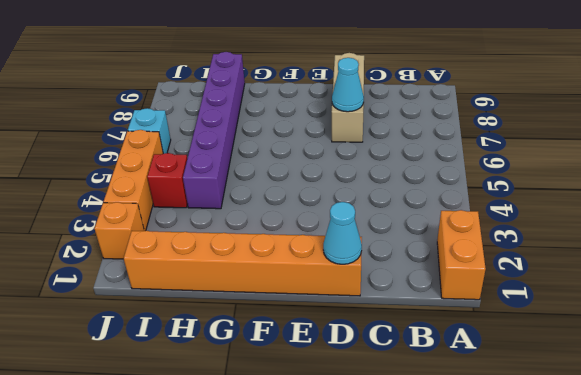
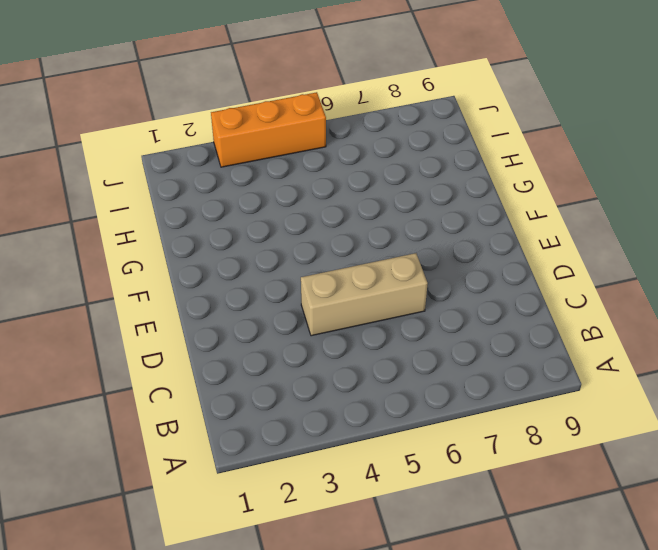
tan brick D4:D6 level 1 -> tan brick D7:D9 level 1
none -> orange brick A1:A2 level 1
none -> orange brick D1:I1 level 1

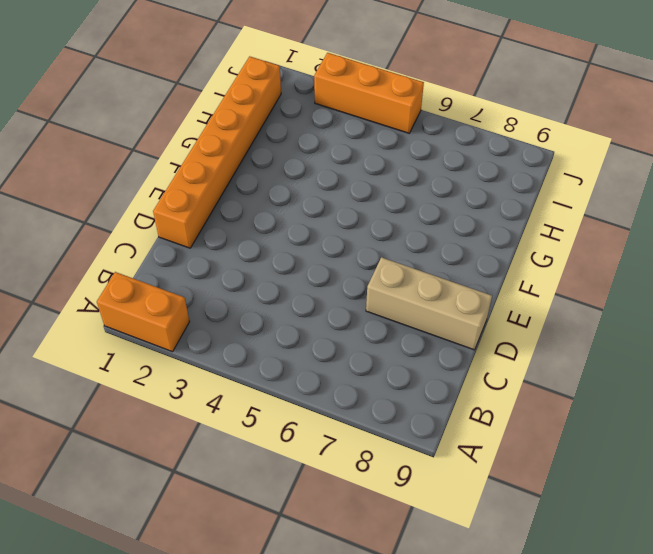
none -> purple brick H4:H9 level 1
none -> red brick I4 level 1

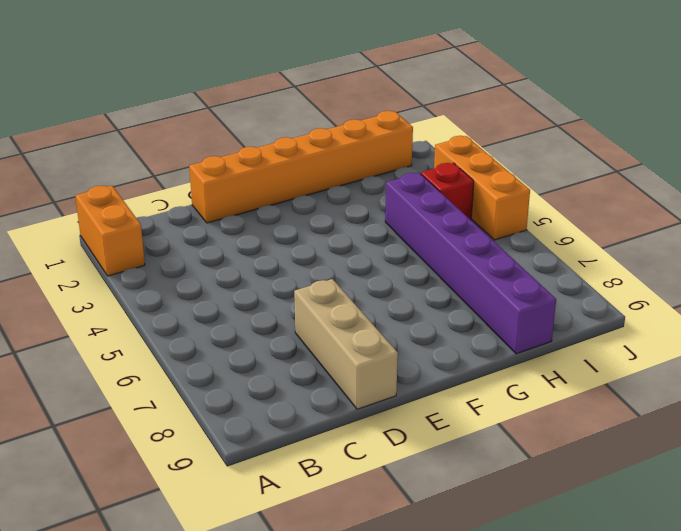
none -> orange brick J2 level 1
none -> cyan brick J6 level 1

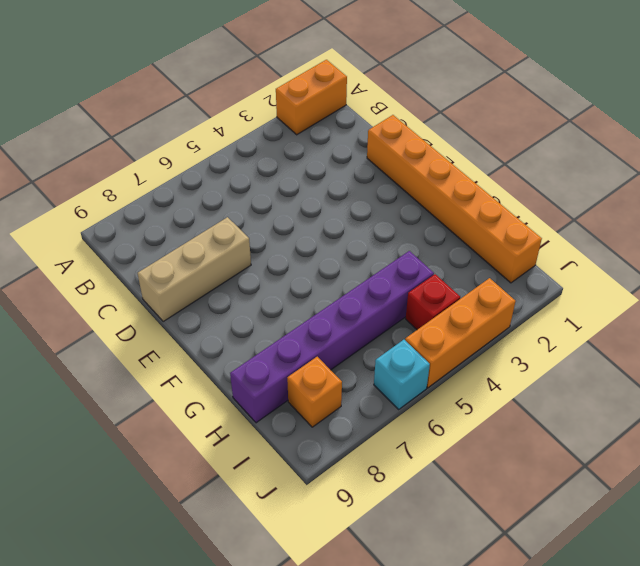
orange brick I8 level 1 -> orange brick J2 level 1
none -> cyan cone D1 level 2
none -> cyan cone D7 level 2

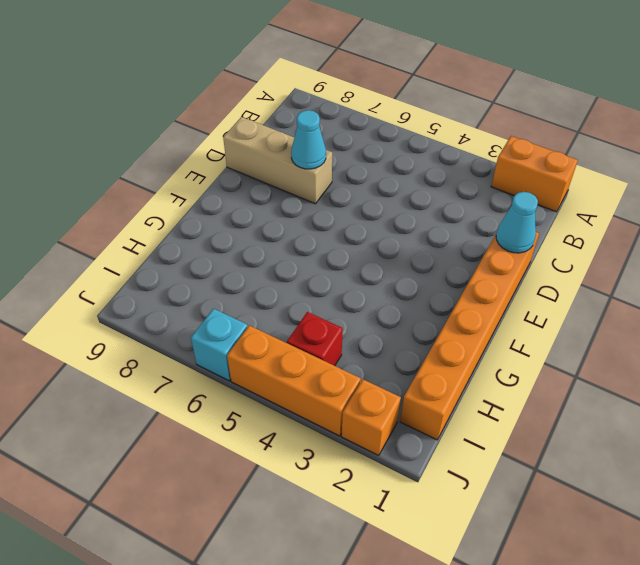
none -> purple brick H4:H9 level 1

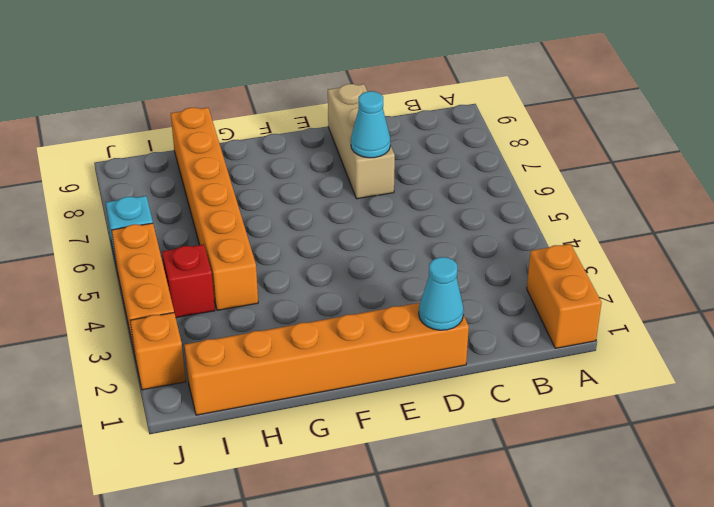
orange brick H4:H9 level 1 -> purple brick H4:H9 level 1

